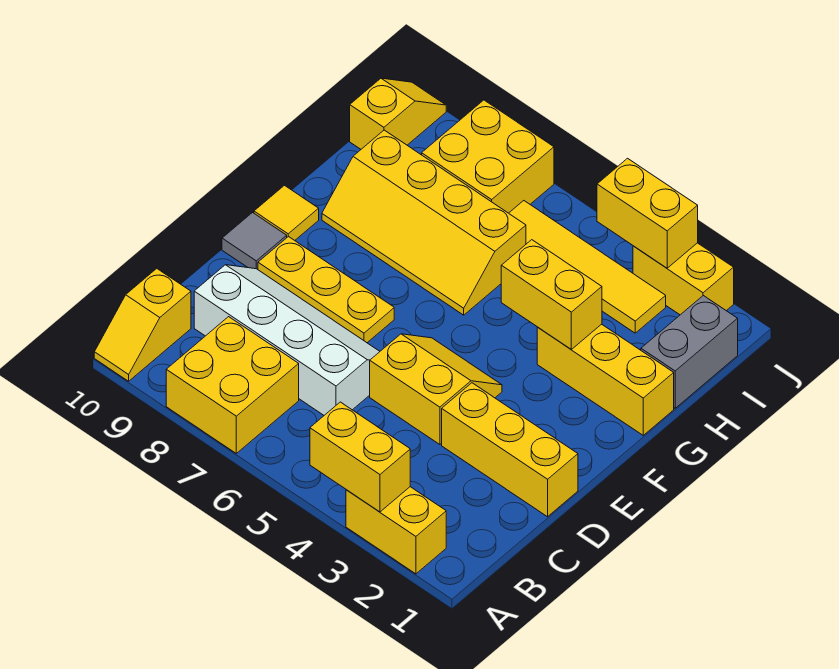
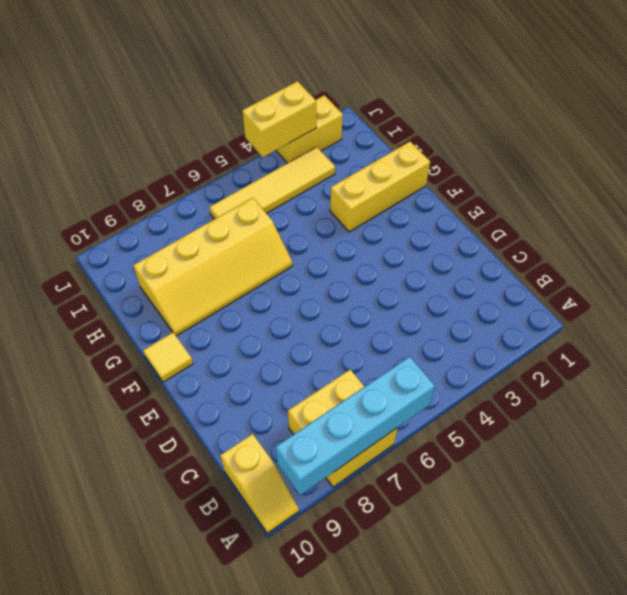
cyan brick A6:A9 level 2 -> none
none -> yellow brick A2:A3 level 1
none -> white slope C6:D9 level 1 top C
none -> yellow brick D1:D3 level 1

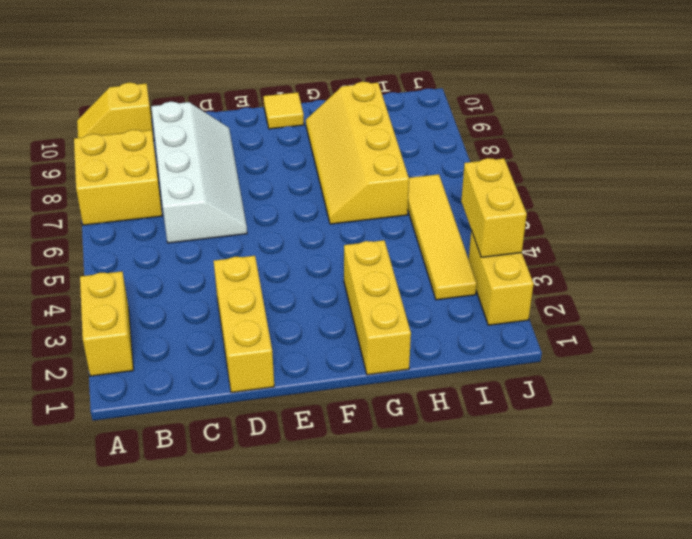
none -> yellow slope D4:E5 level 1 top D
none -> yellow plate E7:E9 level 1
none -> grey tile E10 level 1

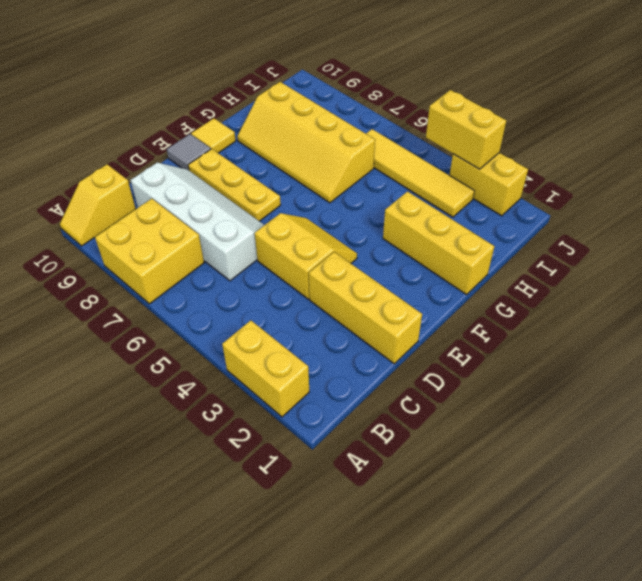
none -> grey brick H1:I1 level 1
none -> yellow brick I7:J8 level 1
none -> yellow slope I10:J10 level 1 top I

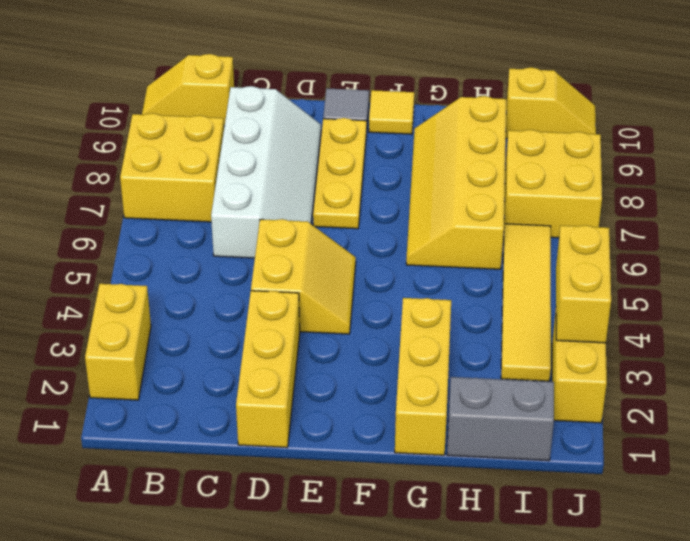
none -> yellow brick A3:A4 level 2
none -> yellow brick G3:G4 level 2

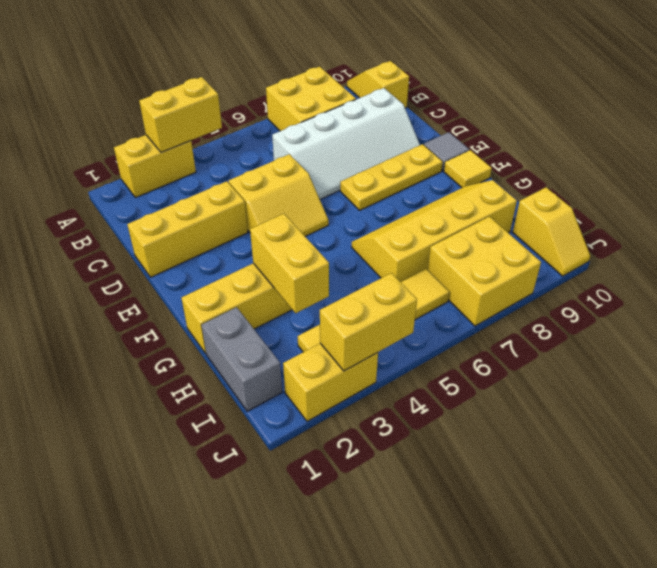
yellow brick G3:H3 level 2 -> yellow brick G3:G4 level 2

